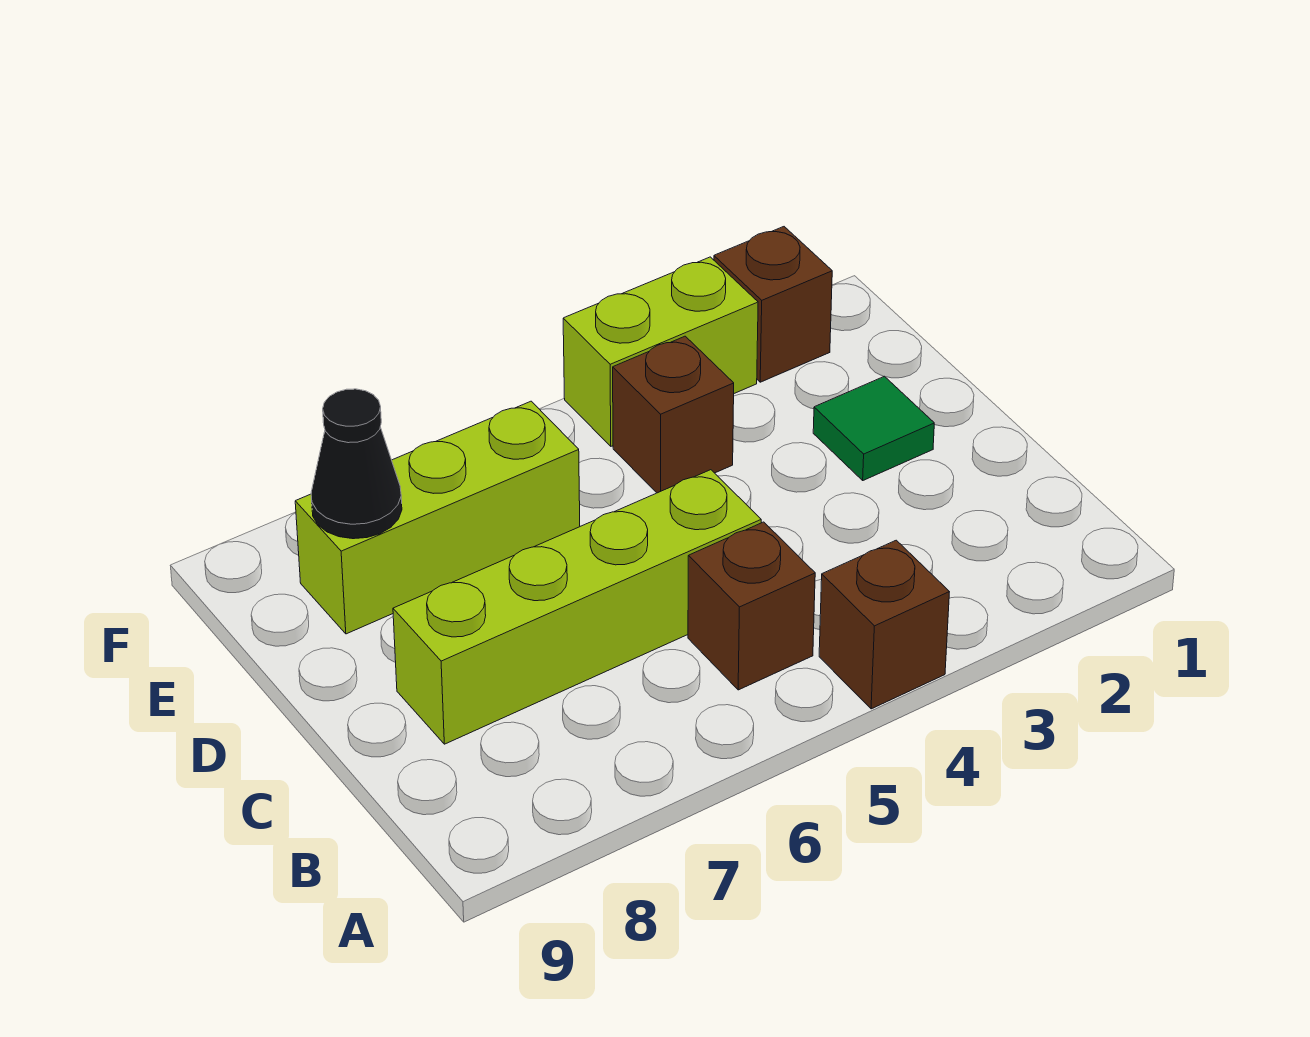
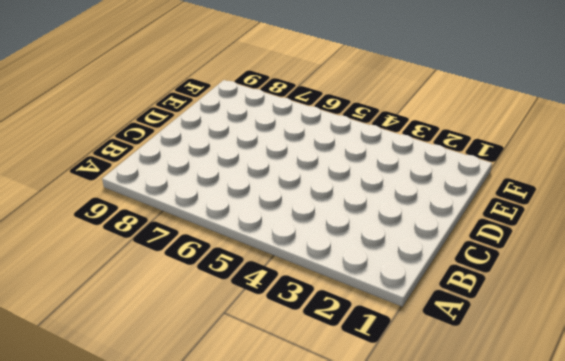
none -> brown brick A4 level 1
none -> brown brick B5 level 1

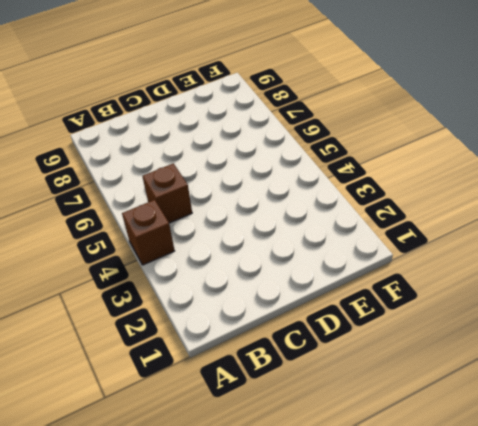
none -> lime brick C5:C8 level 1
none -> green tile D2 level 1

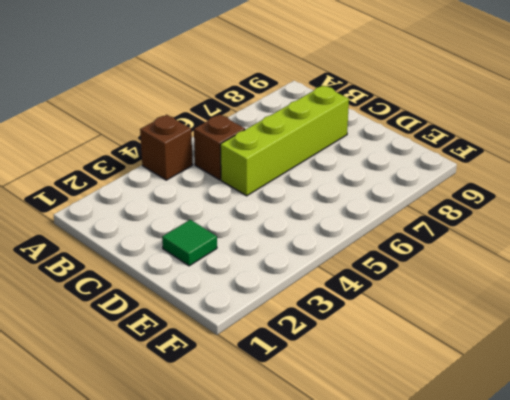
none -> brown brick E4 level 1
none -> lime brick E6:E8 level 1

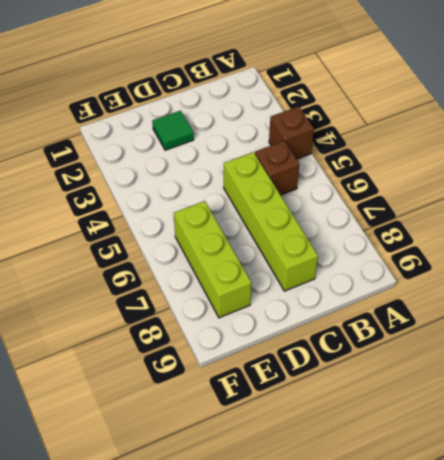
none -> brown brick E4 level 1
none -> brown brick F2 level 1

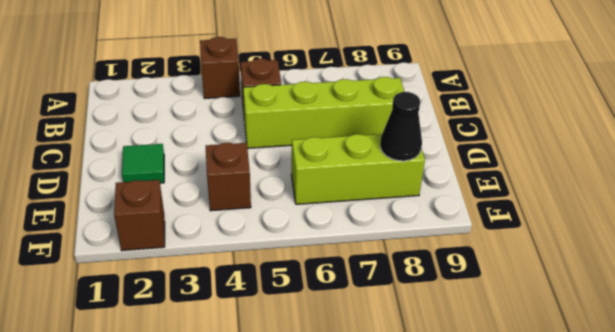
none -> lime brick F3:F4 level 1

